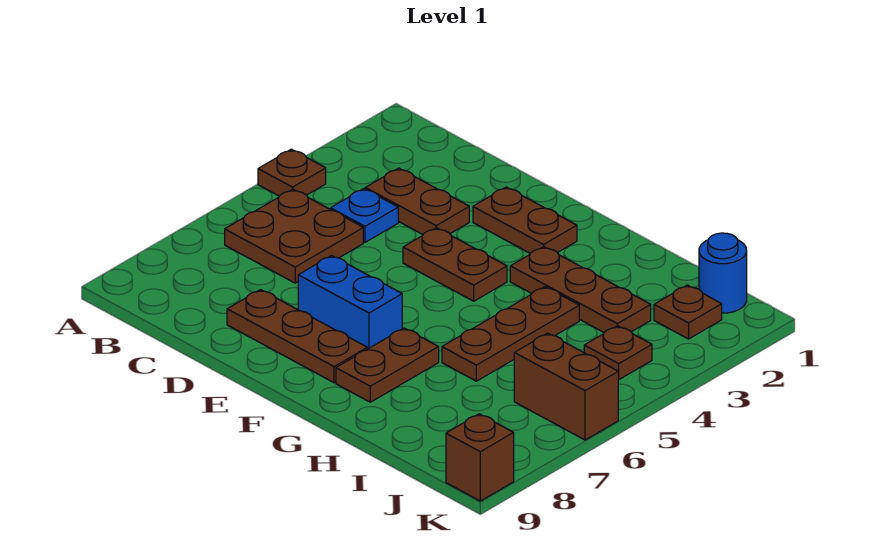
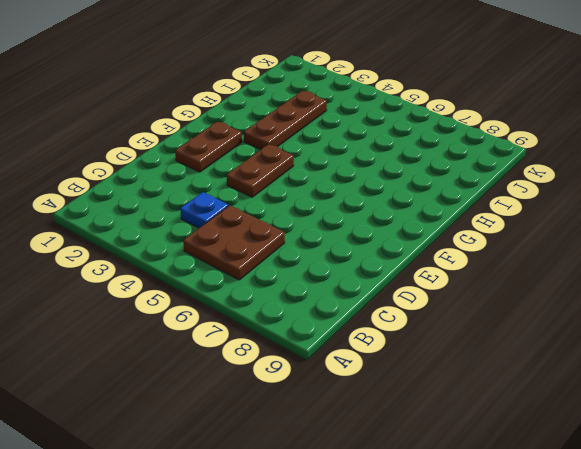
none -> brown plate A4 level 1
none -> brown plate C3:D3 level 1
none -> brown plate D8:F8 level 1

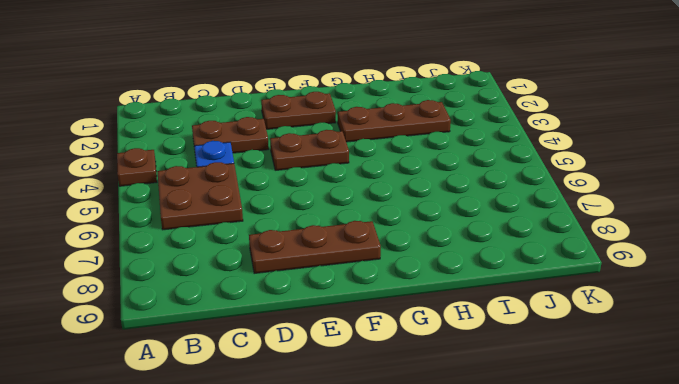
none -> blue brick E7:F7 level 1
none -> brown plate G7:G8 level 1
none -> brown plate H4:H6 level 1

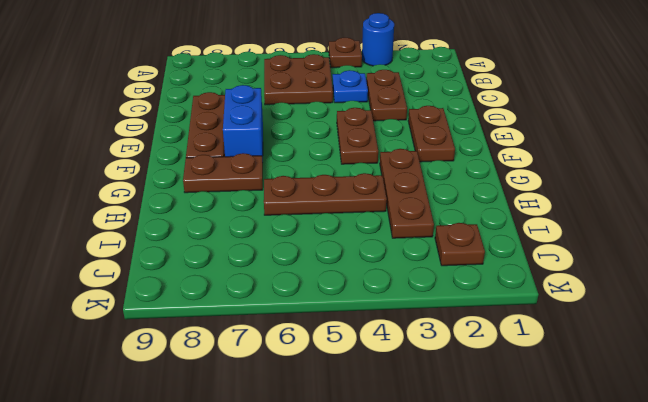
blue round brick A3 level 1 -> blue round brick J1 level 1
none -> brown plate J4 level 1
none -> brown brick J6:K6 level 1
none -> brown brick K9 level 1

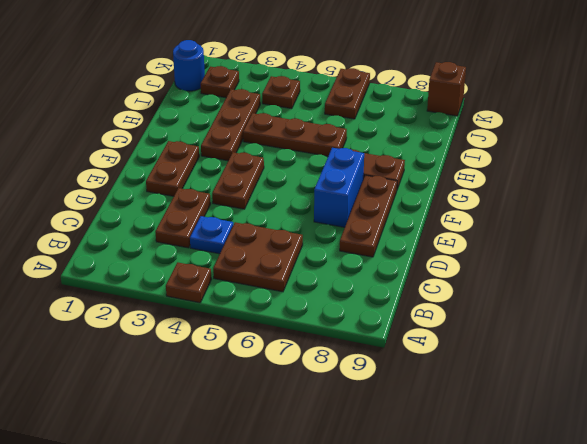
brown plate J6:K6 level 1 -> brown brick J6:K6 level 1

